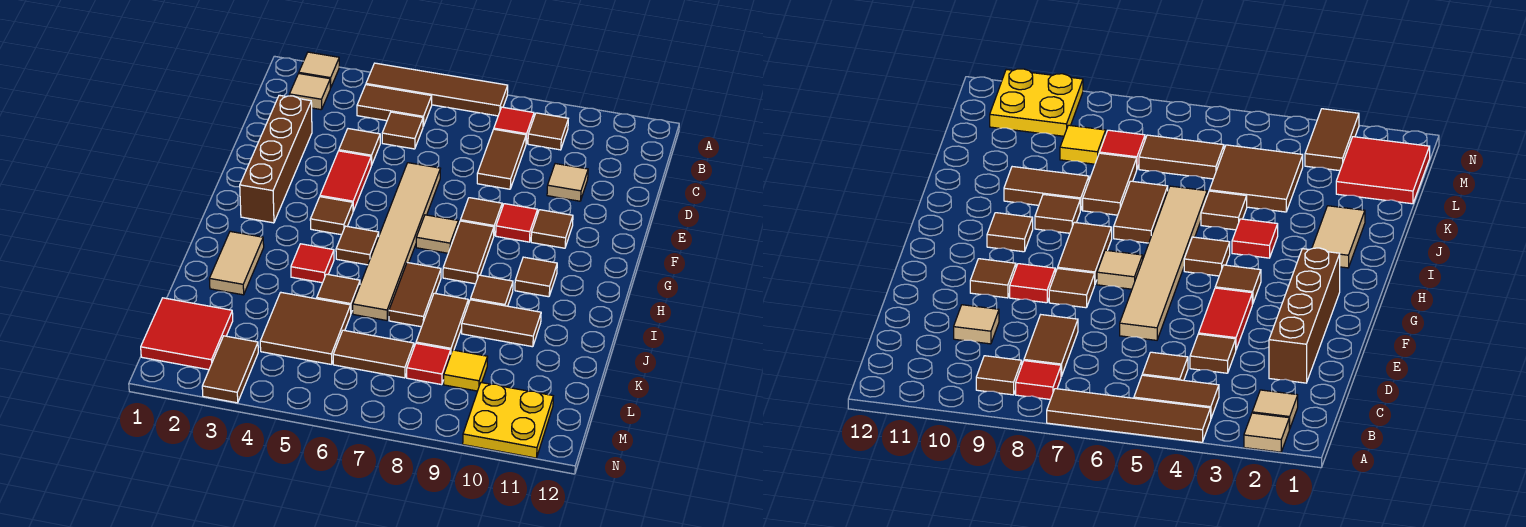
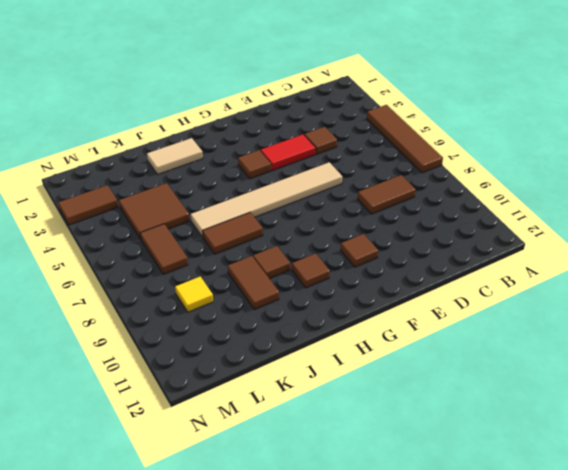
none -> tan tile A2 level 1
none -> tan tile B2 level 1
none -> brown tile B4:B5 level 1
none -> red tile B8 level 1

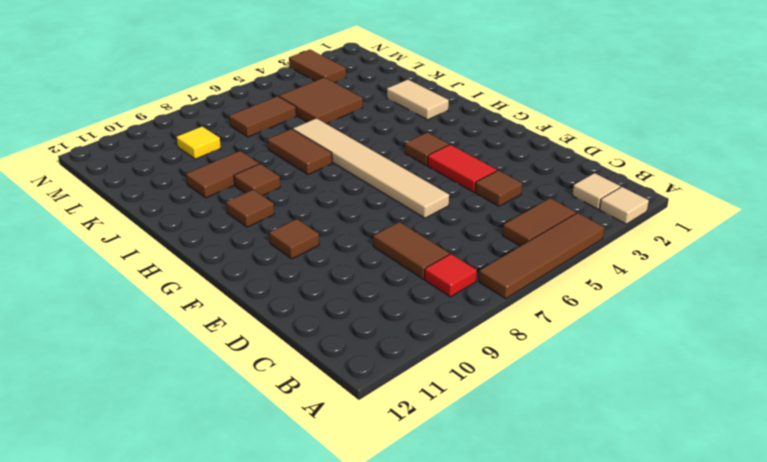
none -> brown tile B9 level 1
none -> brown tile C5 level 1
none -> brown brick D2:G2 level 1
none -> tan tile D10 level 1

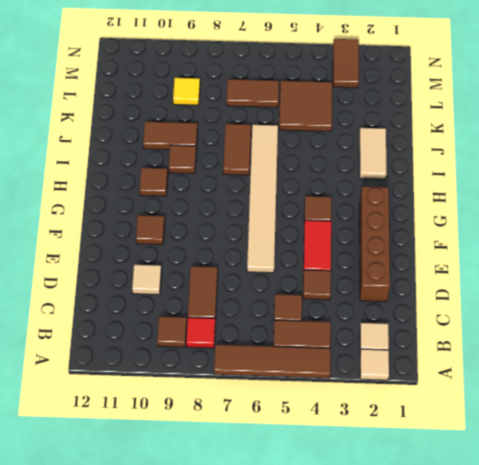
none -> brown tile F8 level 1
none -> red tile F9 level 1
none -> tan tile G7 level 1
none -> brown tile G8:H8 level 1

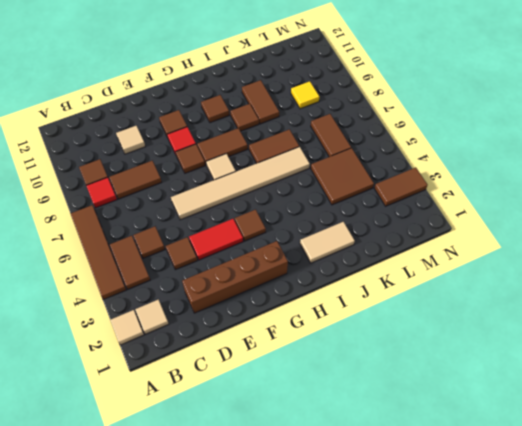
none -> brown tile H5 level 1
none -> red tile I4 level 1
none -> brown tile J5 level 1
none -> brown tile J8:K8 level 1

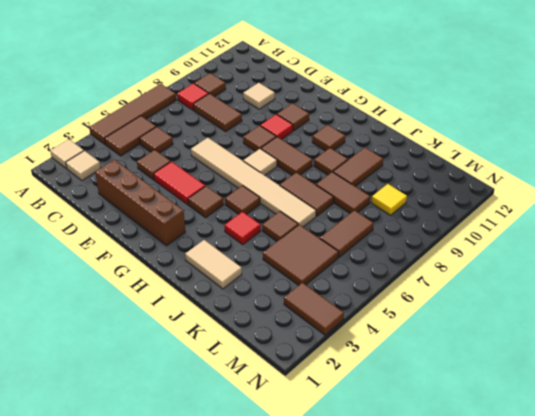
none -> red tile L1:M2 level 1
none -> red tile L8 level 1
none -> yellow plate M10:N11 level 1

